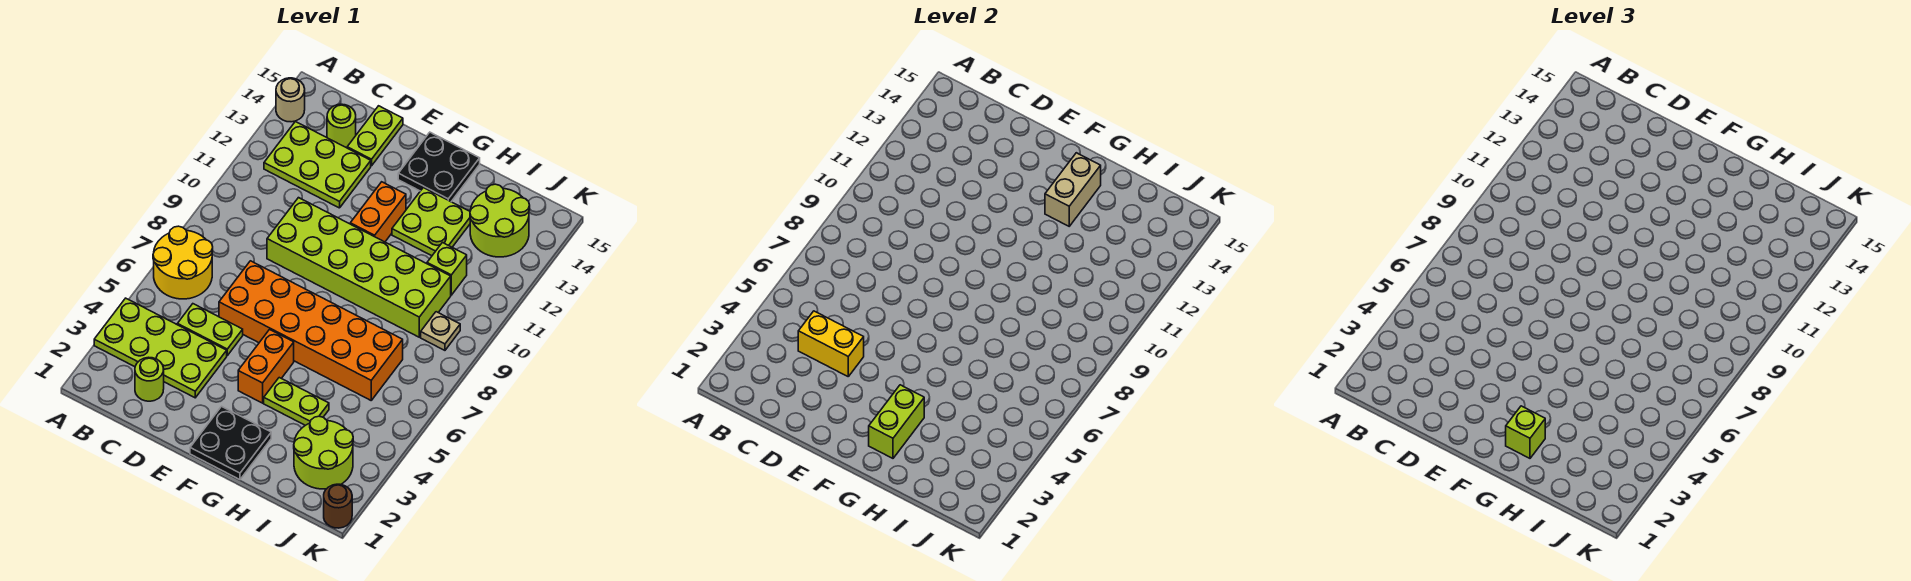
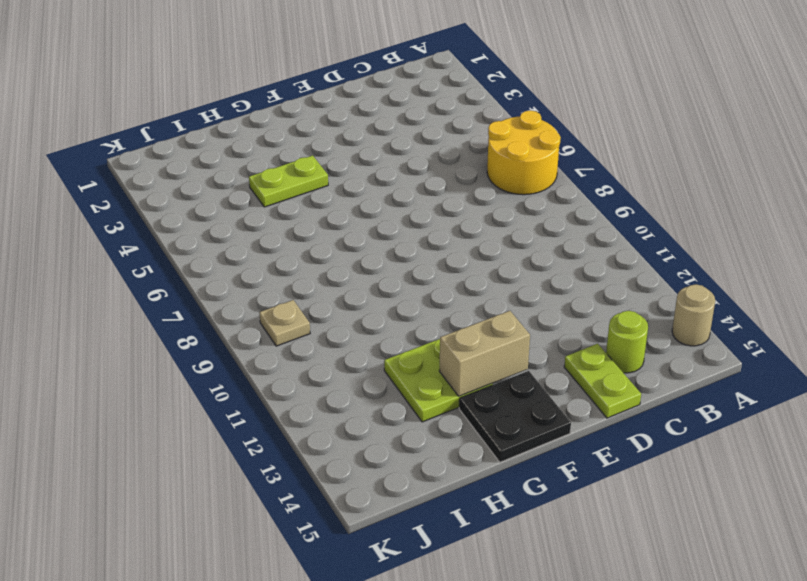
tan brick F13:G13 level 2 -> tan brick G13:G14 level 2
none -> lime plate A3:D4 level 1
none -> lime plate B12:D13 level 1
none -> lime round brick C2 level 1

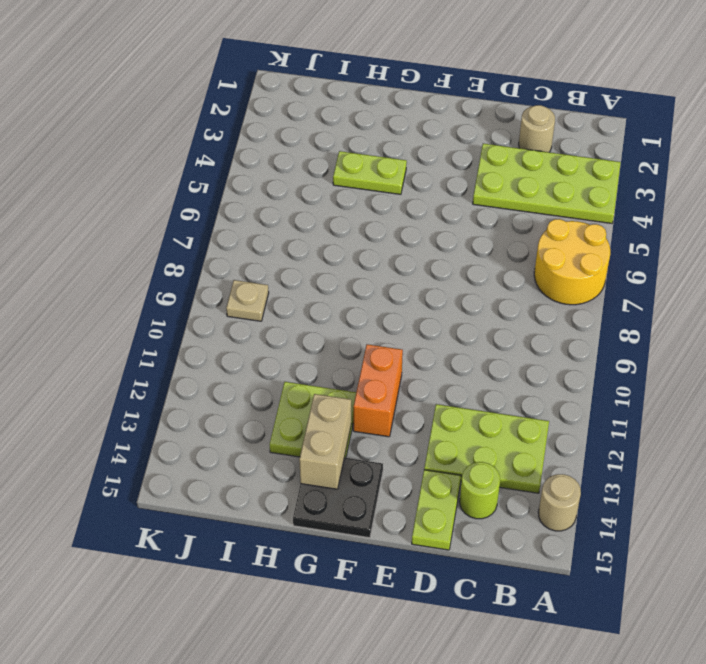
tan round brick C2 level 1 -> lime round brick C2 level 1
none -> lime plate C5:D5 level 1
none -> orange brick D6:I7 level 1
none -> lime brick D9:I10 level 1

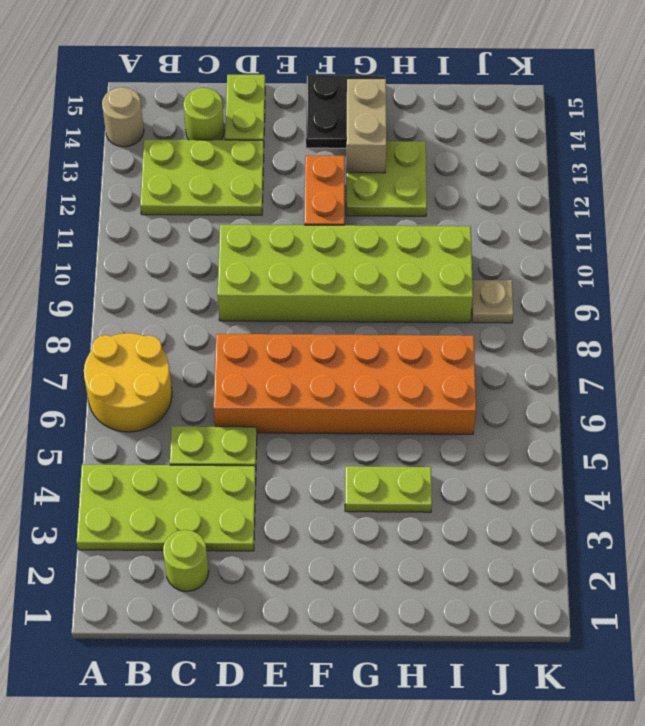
none -> black plate F1:G2 level 1
none -> orange brick F4:F5 level 1
none -> lime round brick I2:J3 level 1

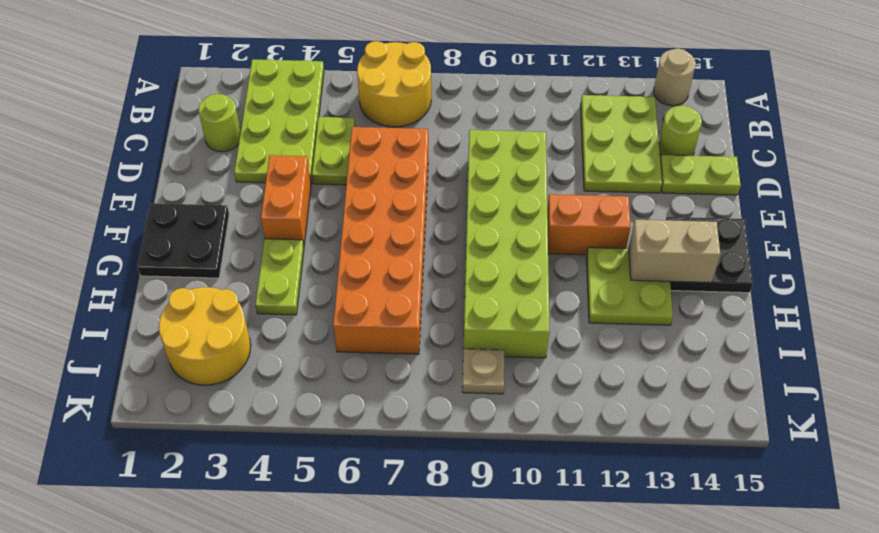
orange brick E4:F4 level 1 -> orange brick F4:F5 level 1
yellow round brick I2:J3 level 1 -> lime round brick I2:J3 level 1
none -> lime brick I11 level 1
none -> lime round brick I13:J14 level 1
none -> brown round brick K1 level 1

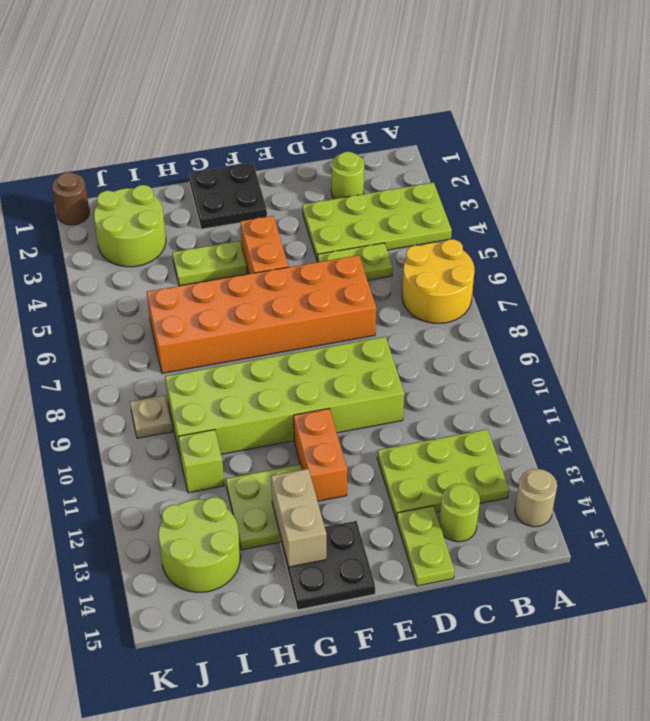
none -> yellow brick C4:D4 level 2
none -> lime brick G2:G3 level 2
none -> lime brick G2 level 3

